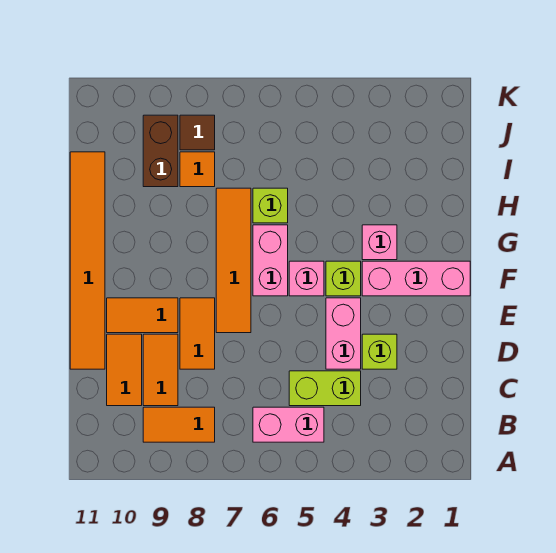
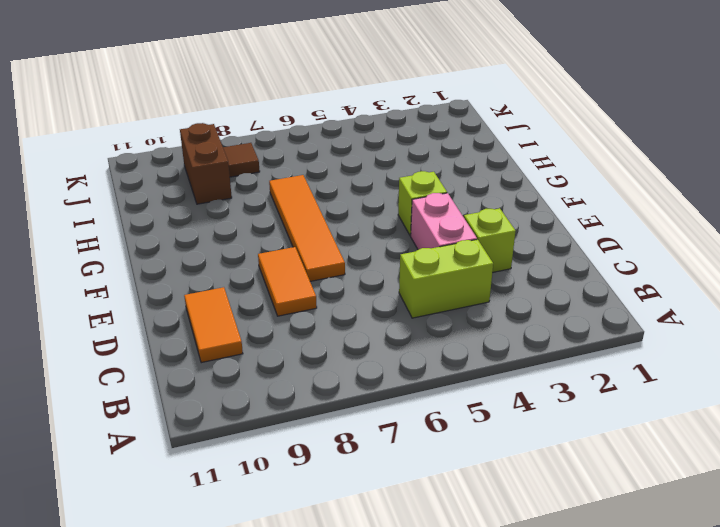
none -> pink brick B5:B6 level 1
none -> orange tile B8:B9 level 1
none -> orange tile C9:D9 level 1

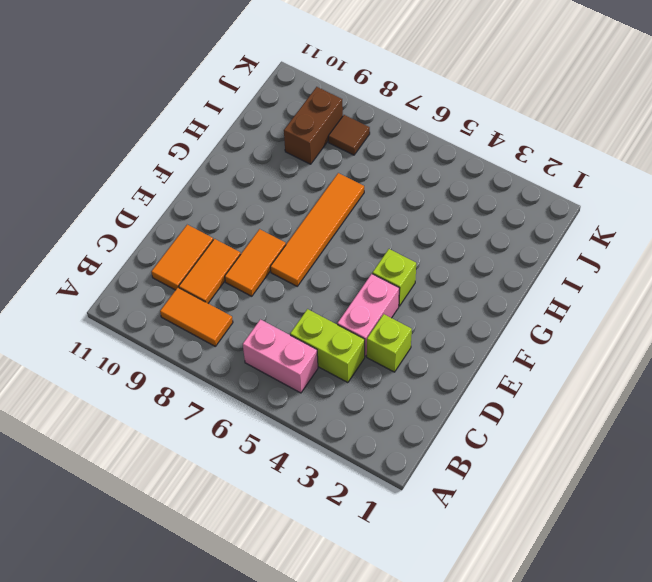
none -> orange tile D11:I11 level 1
none -> orange tile E9:E10 level 1
none -> pink brick F1:F3 level 1

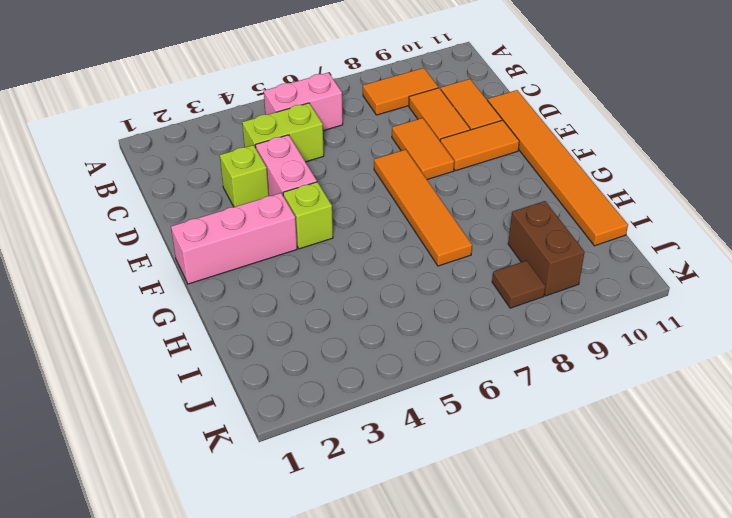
none -> pink brick F5 level 1
none -> pink brick F6:G6 level 1
none -> pink brick G3 level 1

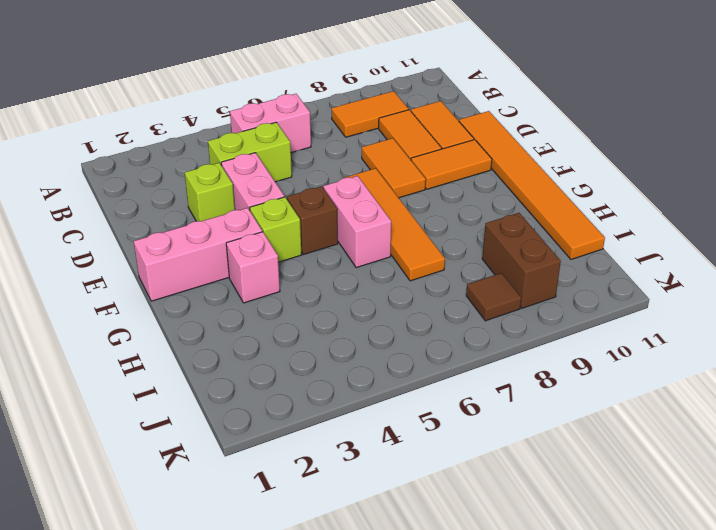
brown brick F5 level 1 -> pink brick F5 level 1
none -> lime brick H6 level 1
none -> orange tile I8 level 1

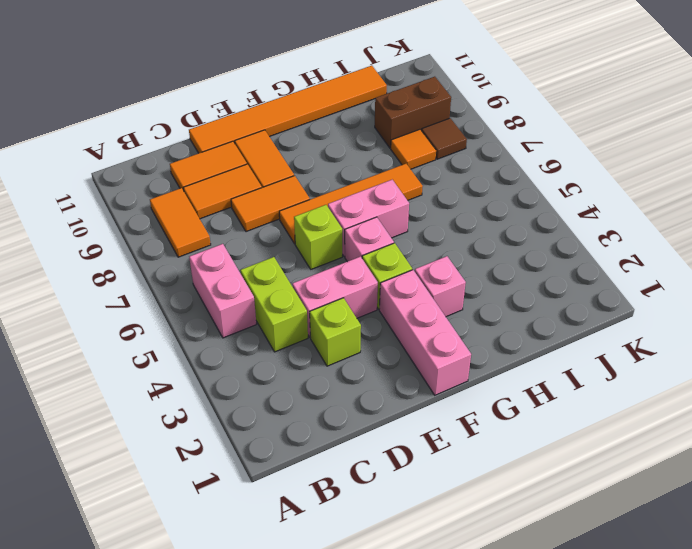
lime brick E6 level 1 -> lime brick H6 level 1

